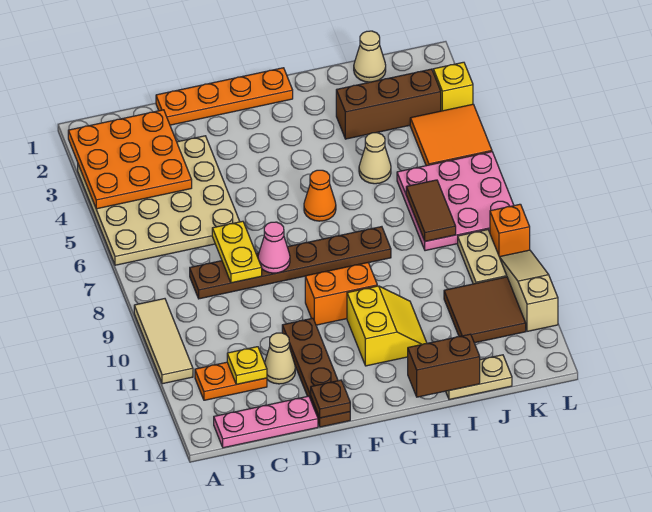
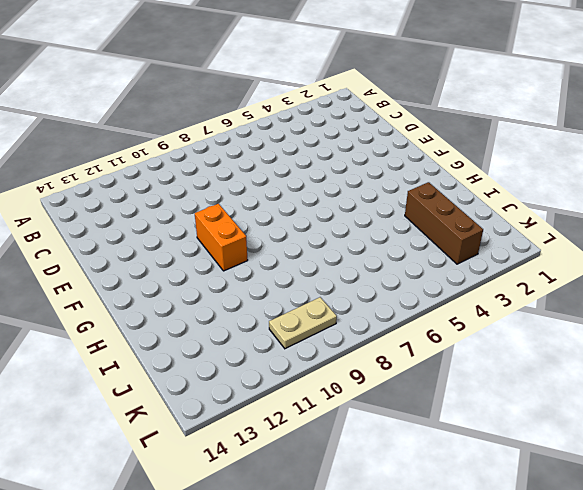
none -> tan plate A3:D6 level 1
none -> tan tile A9:A11 level 1
none -> orange plate B12:C12 level 1

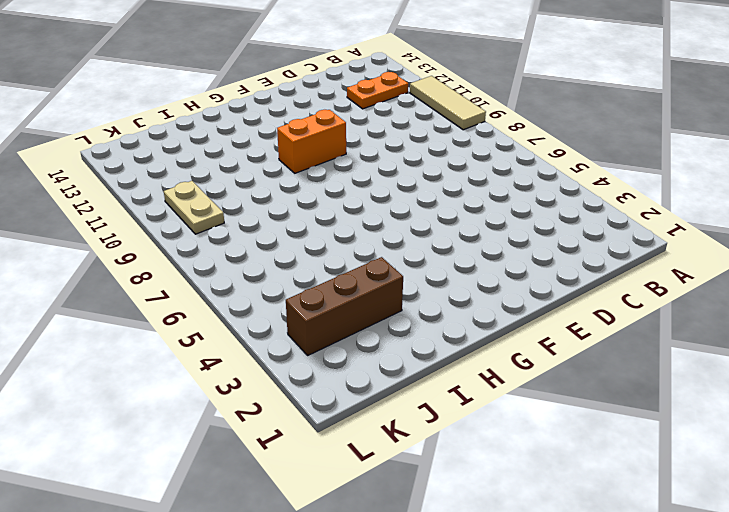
none -> tan plate A3:D6 level 1
none -> pink plate B14:D14 level 1
none -> brown plate C8:H8 level 1

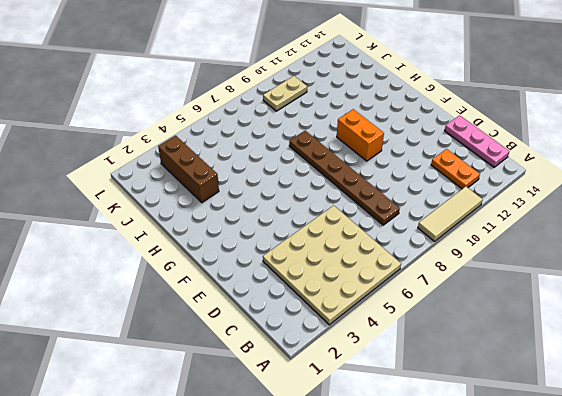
none -> orange plate D1:G1 level 1
none -> tan cone D12 level 1
none -> brown plate E11:E14 level 1

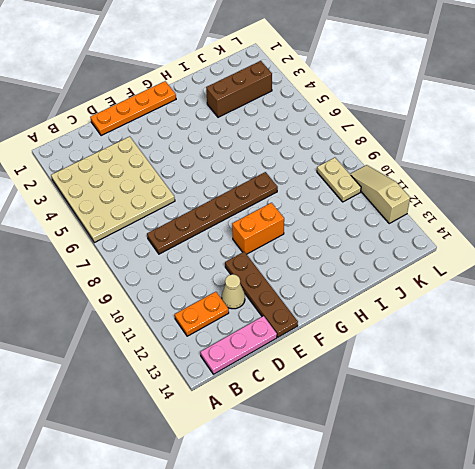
none -> tan tile A9:A11 level 1
none -> orange cone G6 level 1
none -> yellow slope G11:H12 level 1 top G

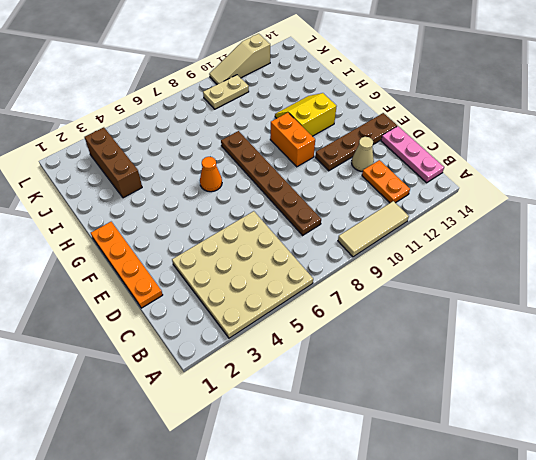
none -> tan cone I5 level 1
none -> tan plate I14:J14 level 1
none -> tan cone J1 level 1

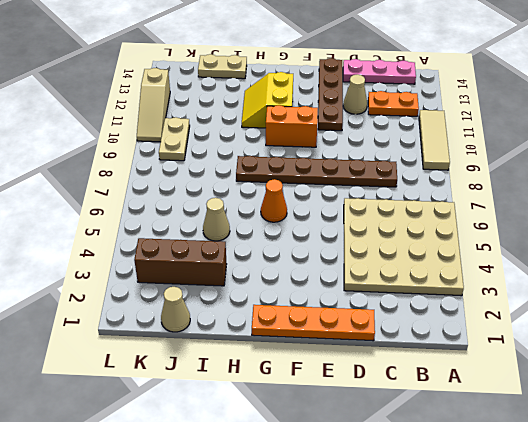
none -> pink plate J6:L8 level 1
none -> brown tile J11:K12 level 1
none -> orange tile K4:L5 level 1

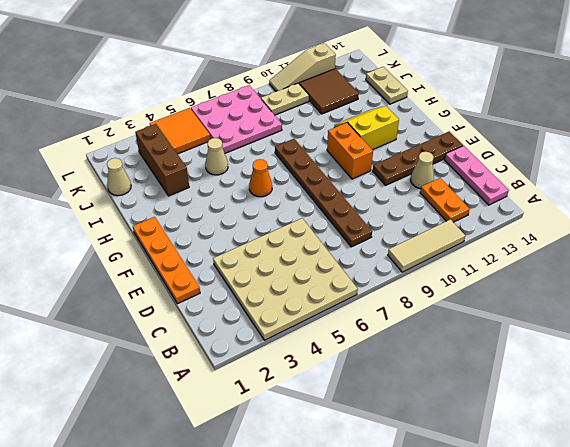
none -> yellow brick L3 level 1
none -> orange brick L9 level 1
none -> orange plate A2:C4 level 2

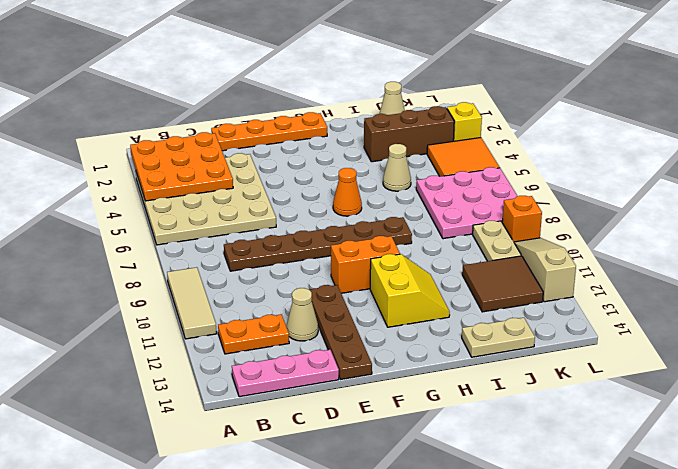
none -> yellow plate C12 level 2
none -> yellow plate D7:D8 level 2
none -> pink cone E8 level 2

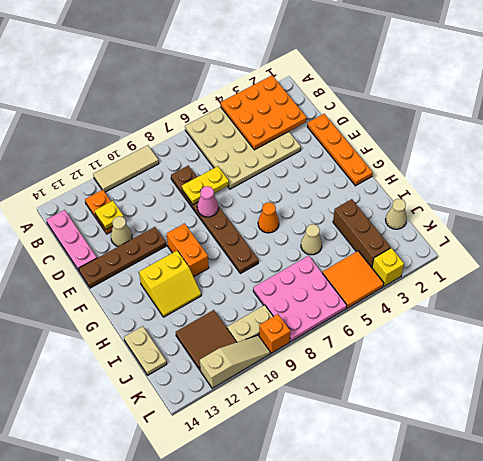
none -> brown plate E14 level 2
none -> brown brick H14:I14 level 2
none -> brown tile J7:J8 level 2

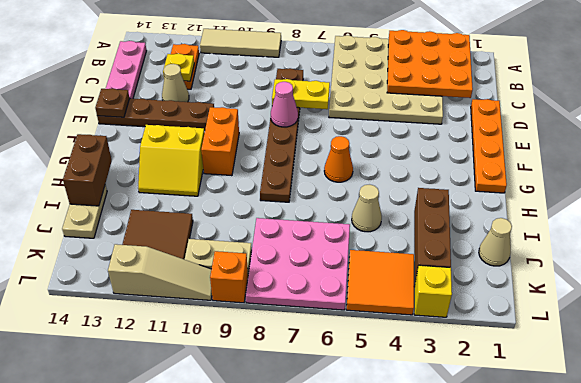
none -> brown tile J7:J8 level 2

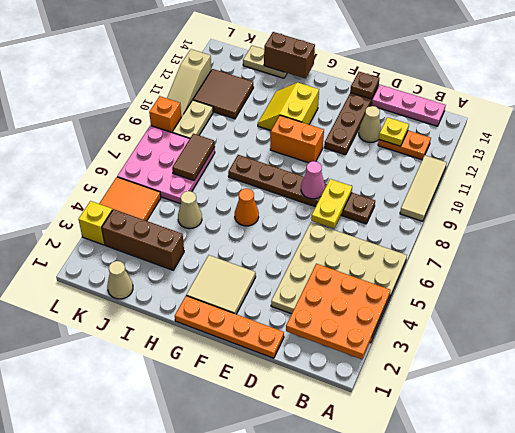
tan tile F2:G3 level 1 -> none

